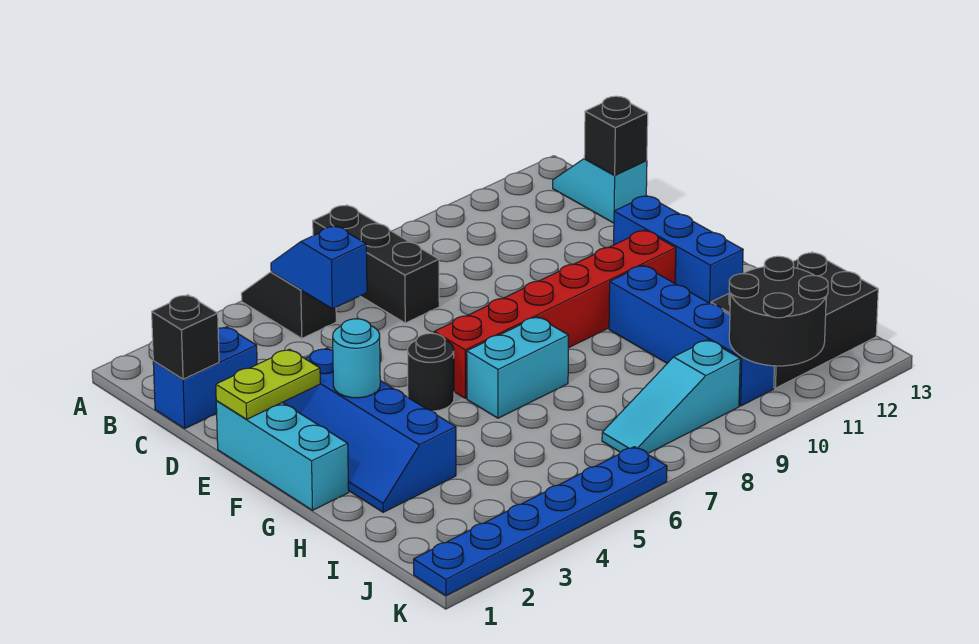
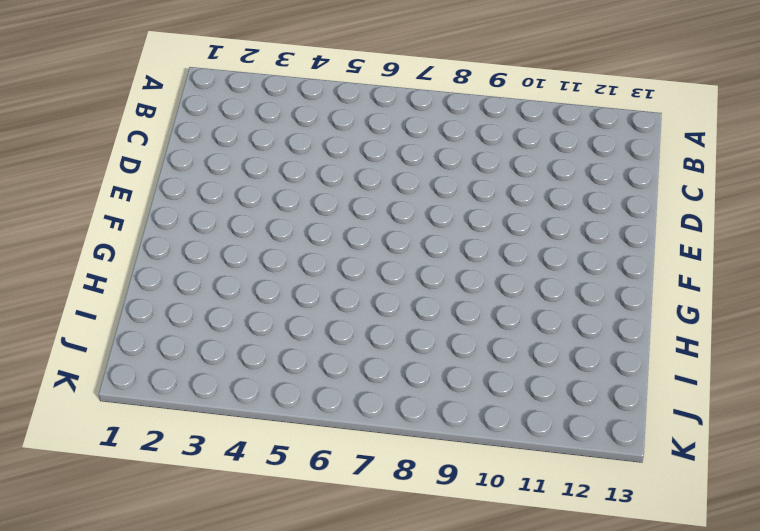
none -> black slope A5:B5 level 1 top B
none -> black brick A7:C7 level 1
none -> cyan slope B13:C13 level 1 top C

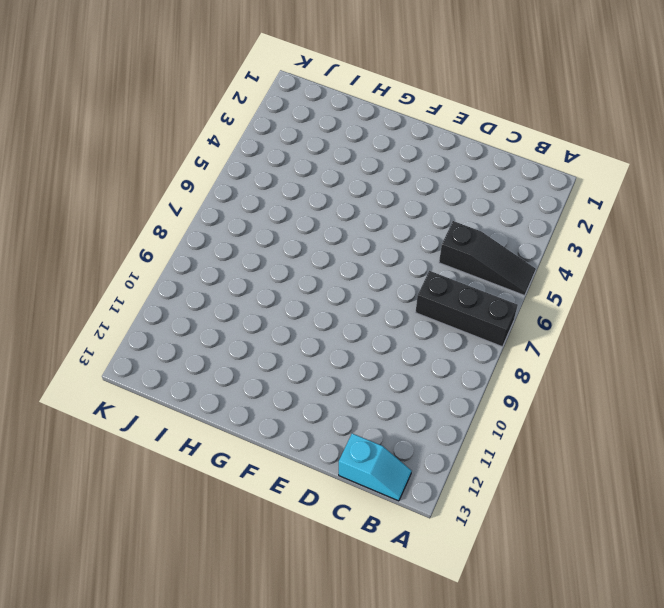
black slope A5:C5 level 1 top C -> black slope A5:B5 level 1 top B
none -> blue brick C1:C2 level 1
none -> cyan brick E1:G1 level 1
none -> blue slope E2:H3 level 1 top 3

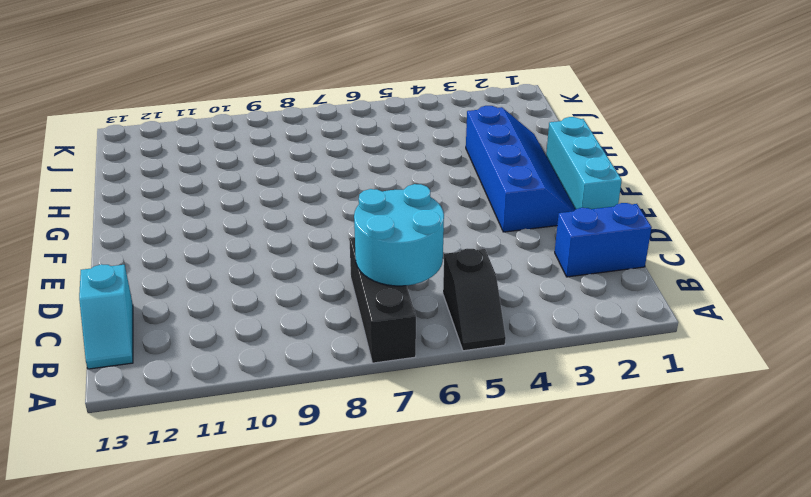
cyan round brick B6:C7 level 2 -> none
none -> blue brick E12:G12 level 1
none -> black round brick F5 level 1
none -> red brick F6:F11 level 1

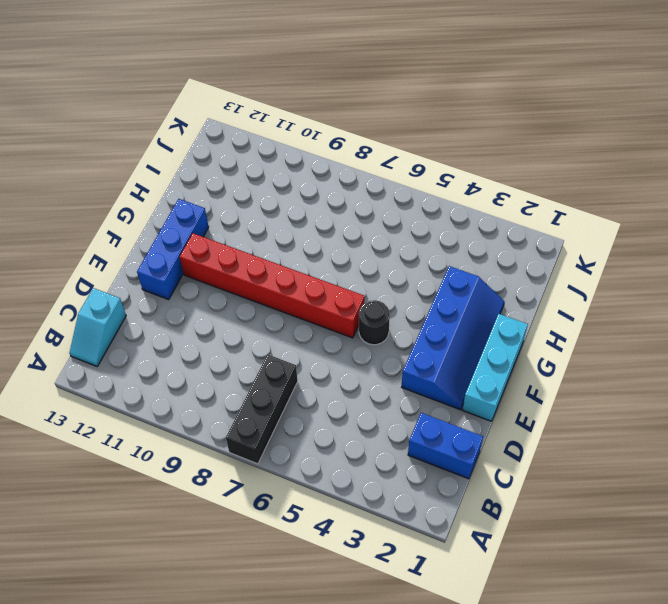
none -> black slope A5:B5 level 1 top B
none -> cyan brick G6:G7 level 1
none -> blue brick G10:J10 level 1

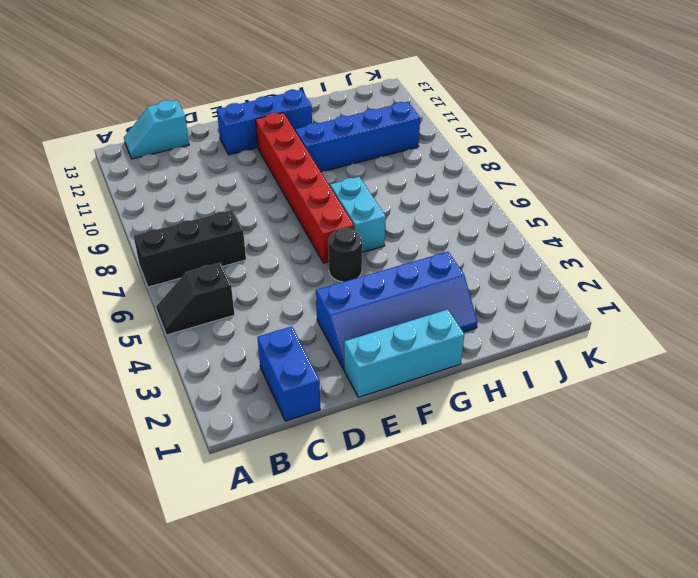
none -> black brick I11:J13 level 1
none -> cyan slope J7:J9 level 1 top 9
none -> blue plate K1:K6 level 1

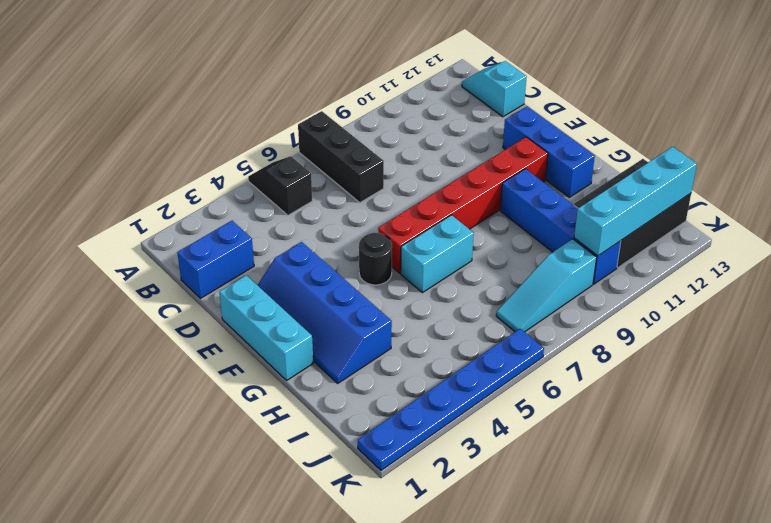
cyan brick J10:J13 level 2 -> black round brick J10:K11 level 2
none -> blue slope B5:C5 level 2 top C
none -> black brick C1 level 2
none -> black brick C13 level 2

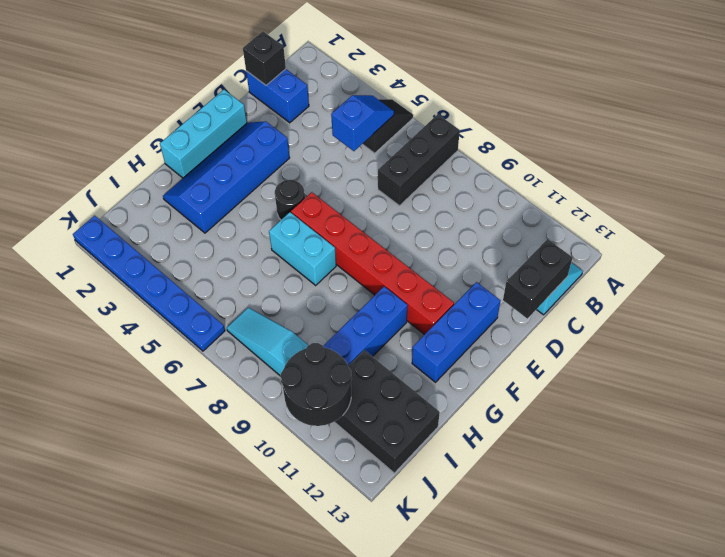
black brick C13:D13 level 2 -> black brick C13 level 2
none -> lime plate E1:E2 level 2
none -> cyan round brick F3 level 2

